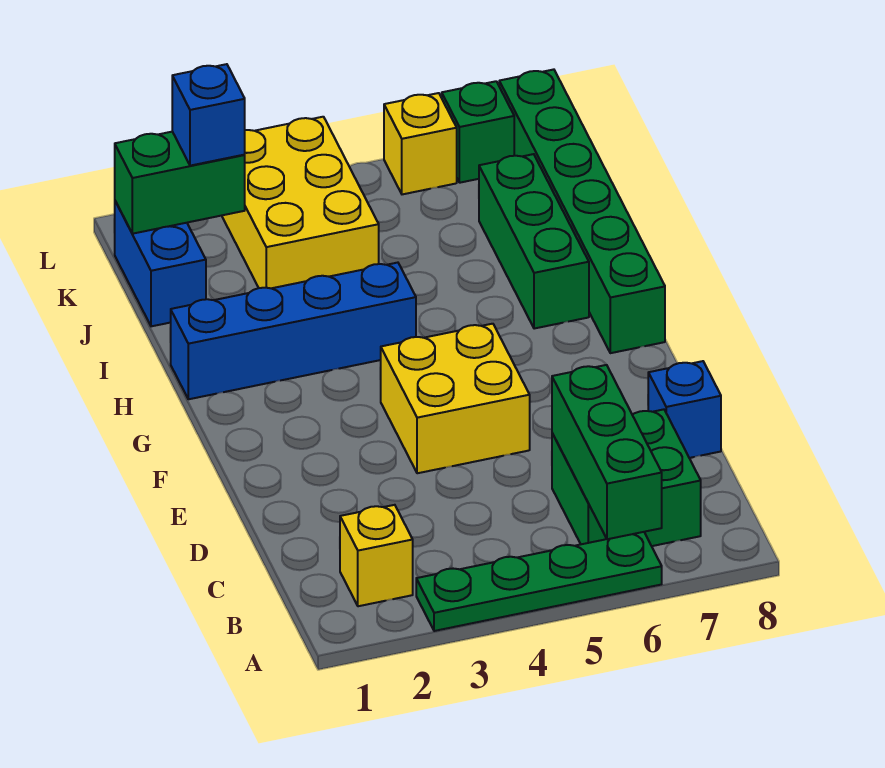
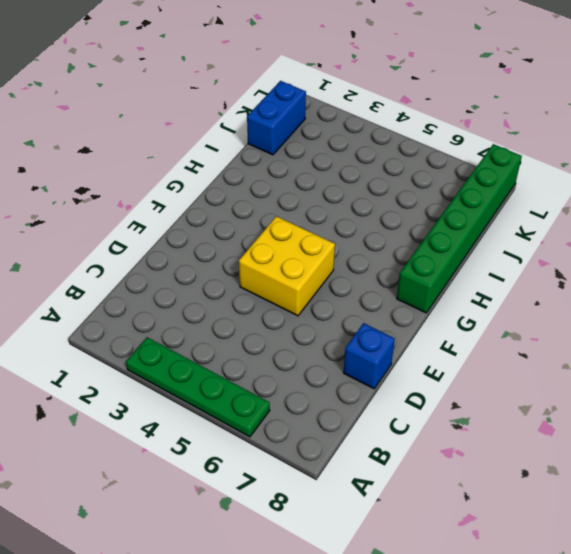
none -> yellow brick B2 level 1
none -> green brick B6:C7 level 1
none -> blue brick H1:H4 level 1

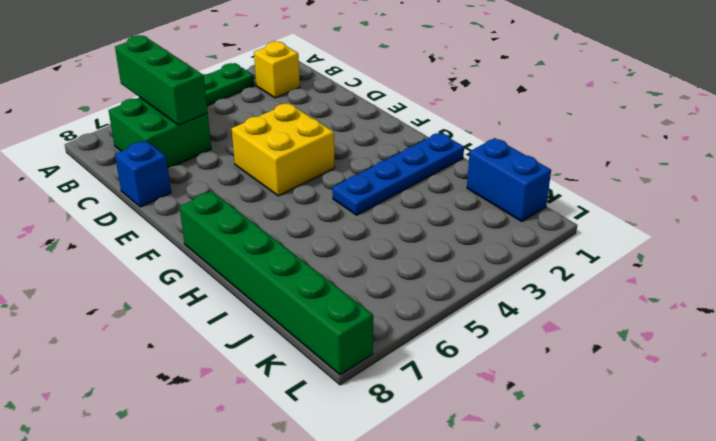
blue plate H1:H4 level 1 -> blue brick H1:H4 level 1
none -> green brick H7:J7 level 1
none -> yellow brick J3:L4 level 1
none -> yellow brick L6 level 1

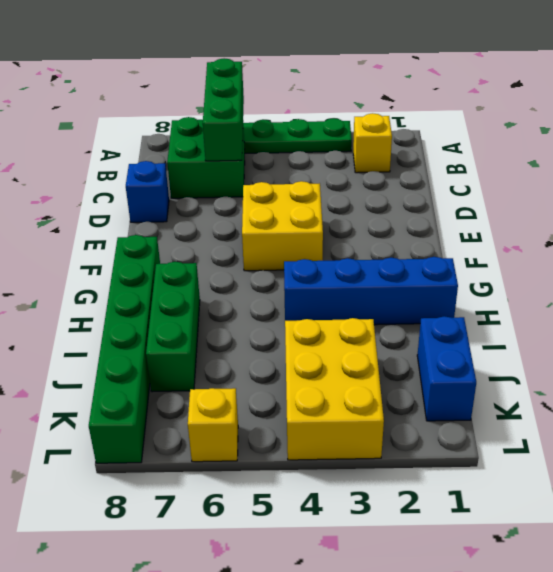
none -> green brick L7 level 1
none -> green brick K1:K2 level 2
none -> blue brick K2 level 3

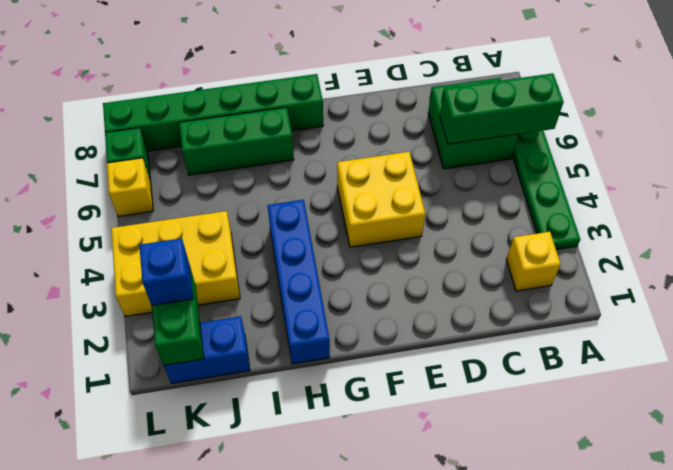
none -> blue brick D8 level 1

